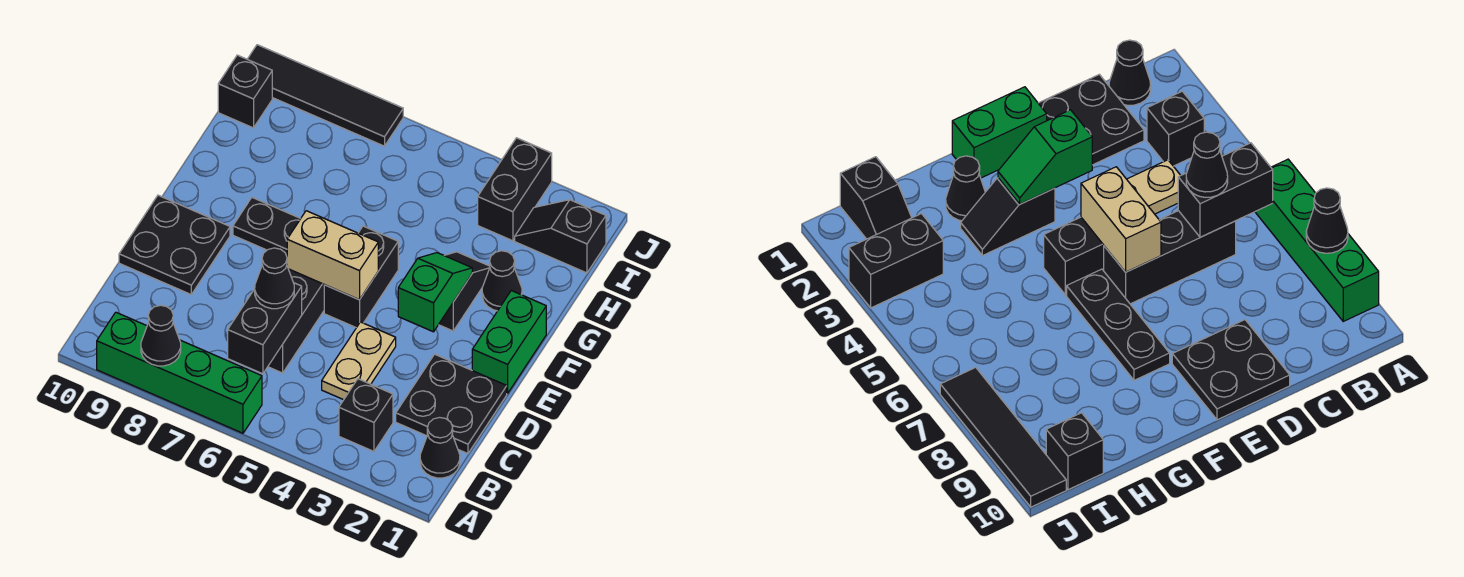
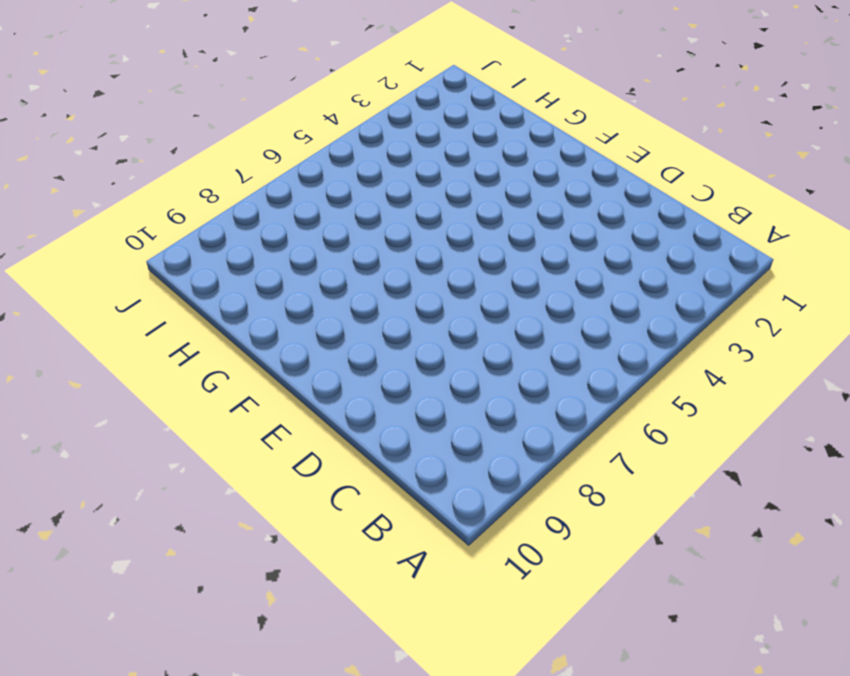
none -> green brick A6:A9 level 1
none -> black cone B1 level 1
none -> black brick B3 level 1

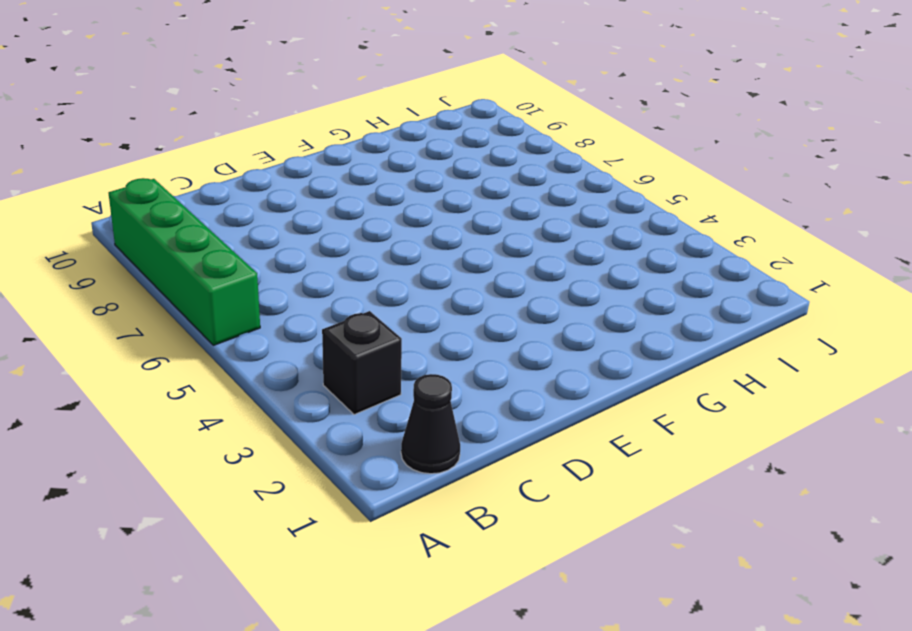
none -> black plate C1:D2 level 1
none -> tan plate C4:D4 level 1
none -> black brick C6:E6 level 1

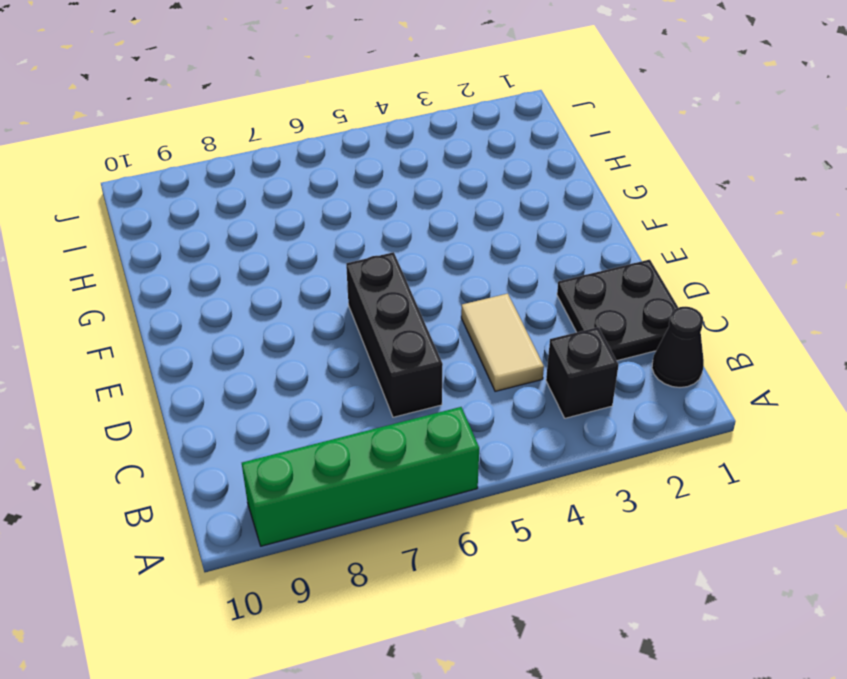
tan tile C4:D4 level 1 -> tan plate C4:D4 level 1
none -> black plate D9:E10 level 1
none -> green brick E1:F1 level 1
none -> black brick E5:F5 level 1

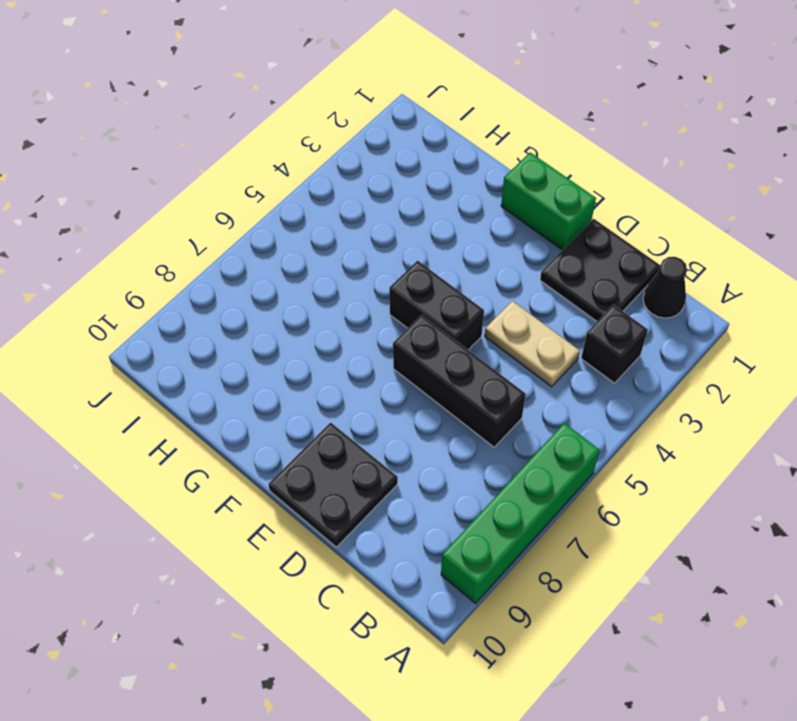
none -> black slope F3:G3 level 1 top F
none -> black plate F6:F8 level 1
none -> black cone G2 level 1

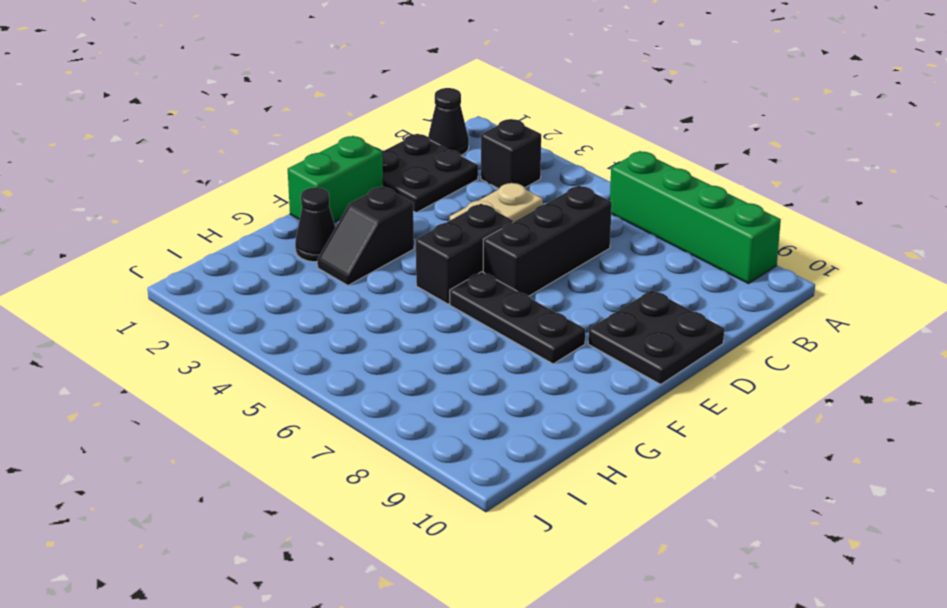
none -> black slope I1:I2 level 1 top 1
none -> black brick I3:J3 level 1
none -> black brick I10 level 1

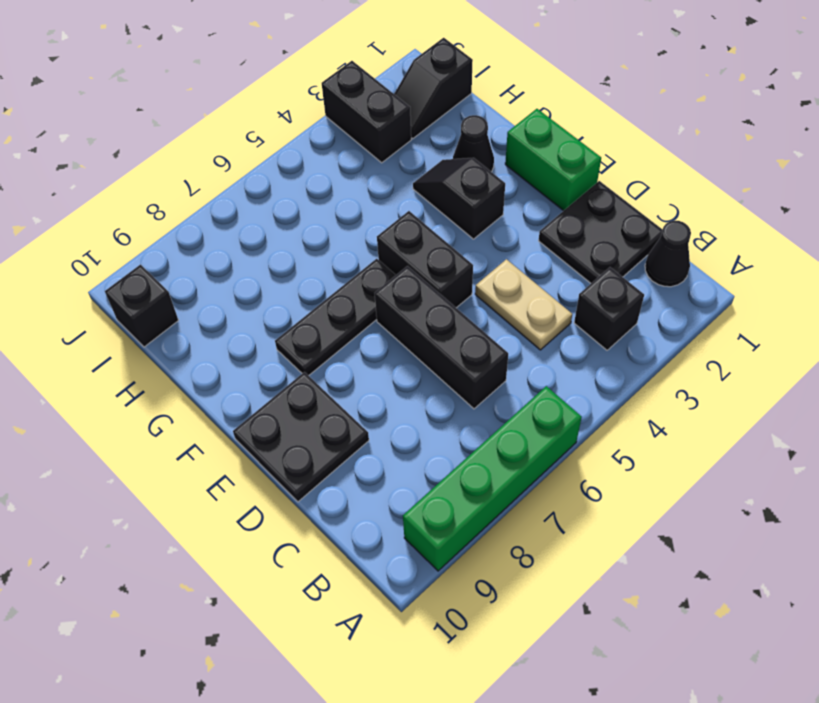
none -> black tile J7:J10 level 1
none -> black cone A8 level 2
none -> black brick B6:C6 level 2

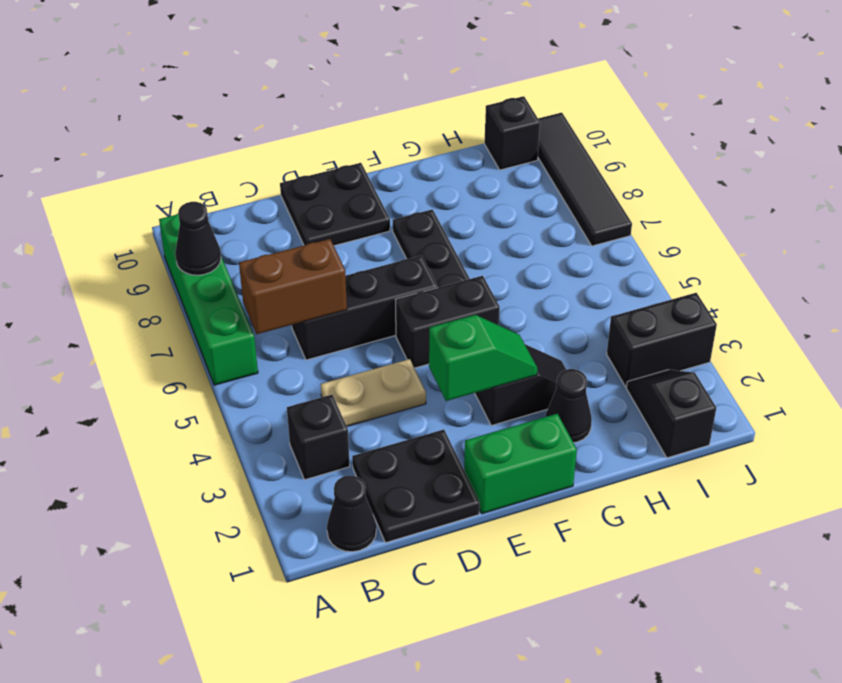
brown brick B6:C6 level 2 -> black brick B6:C6 level 2
none -> tan brick E5:E6 level 2
none -> black cone C6 level 3

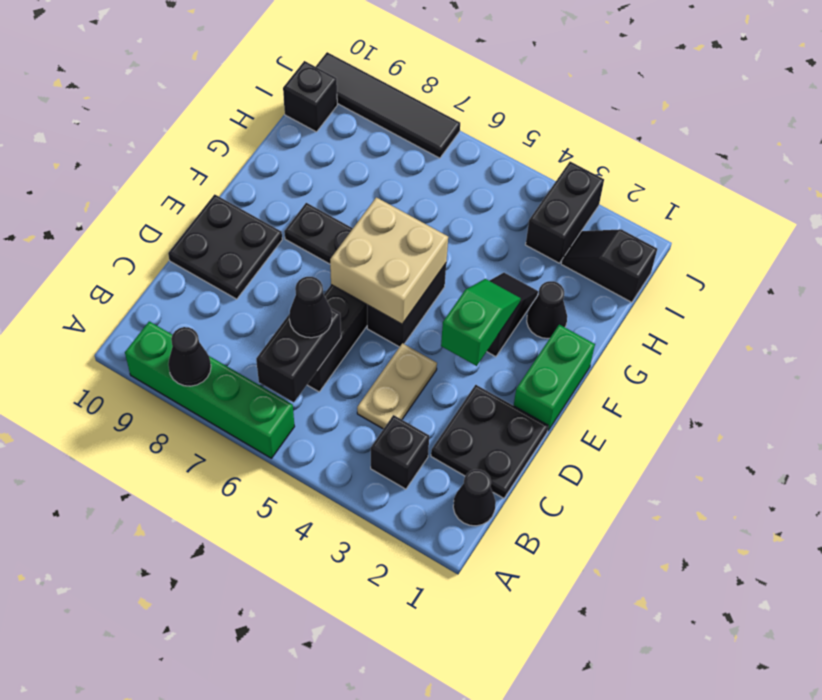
tan brick E5:F6 level 2 -> tan brick E5:E6 level 2

